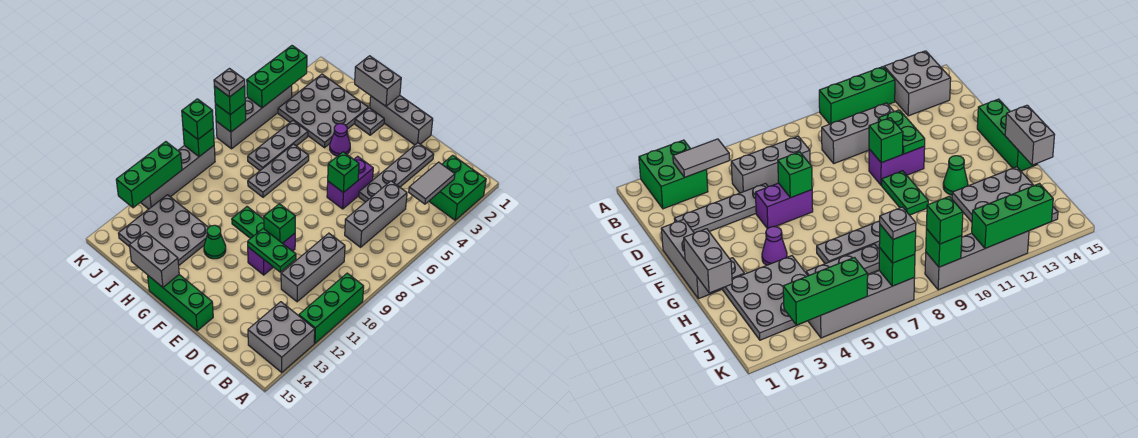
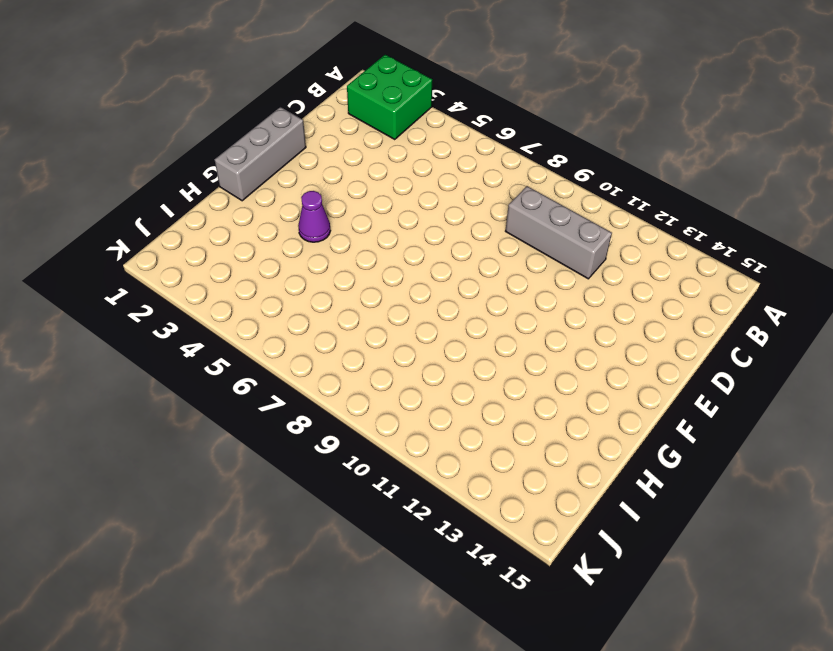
none -> green brick A10:A12 level 1
none -> grey brick A13:B14 level 1
none -> grey brick C5:C7 level 1
none -> grey plate D2:D5 level 1

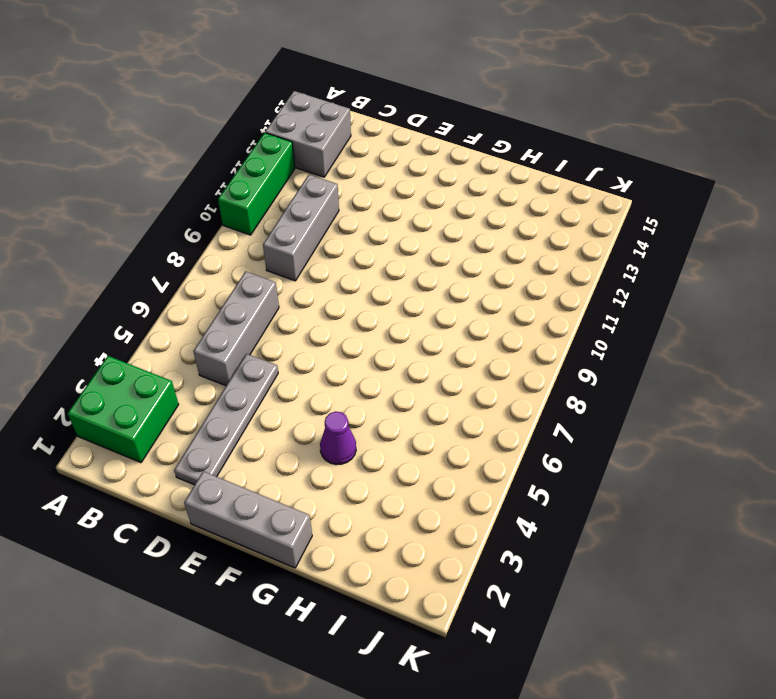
none -> purple brick E5:E6 level 1
none -> purple brick E10:E11 level 1
none -> green brick E15:G15 level 1
none -> green plate F10:G10 level 1

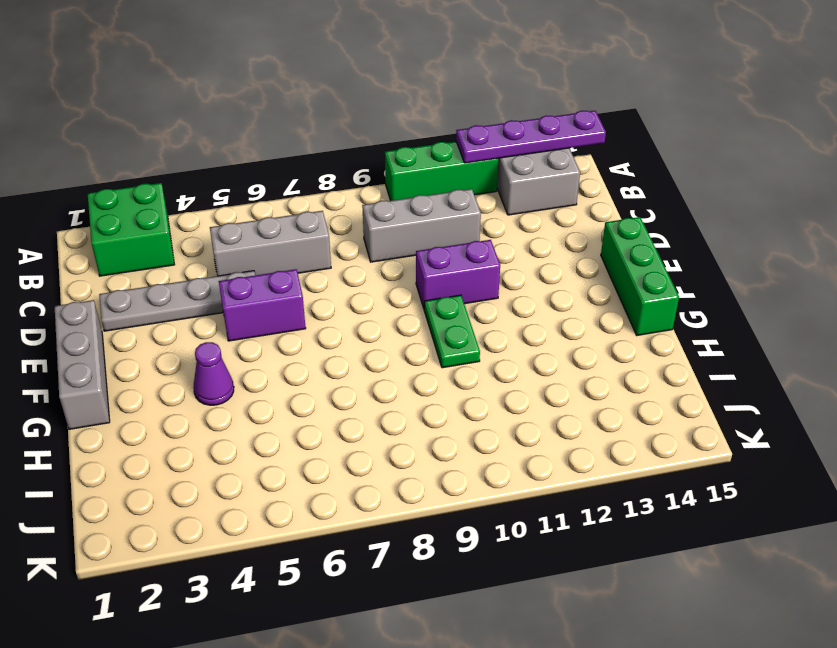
purple plate A12:A15 level 2 -> none
none -> grey plate G2 level 1
none -> green cone G12 level 1
none -> grey plate H2:J4 level 1
none -> grey plate H6:H8 level 1

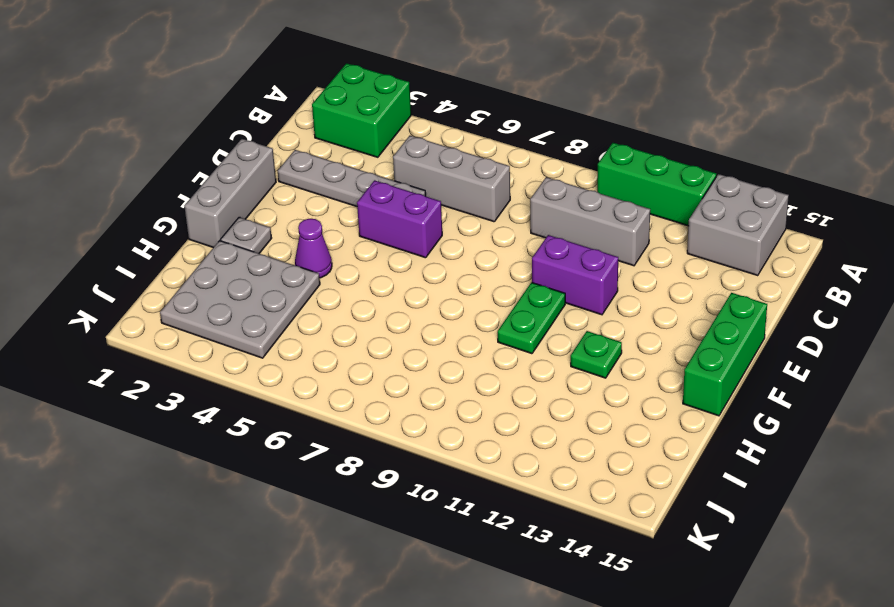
green plate G12 level 1 -> green cone G12 level 1
none -> grey plate H6:H8 level 1
none -> grey plate H12:J14 level 1
none -> grey plate I5:I7 level 1
none -> grey brick K4:K7 level 1

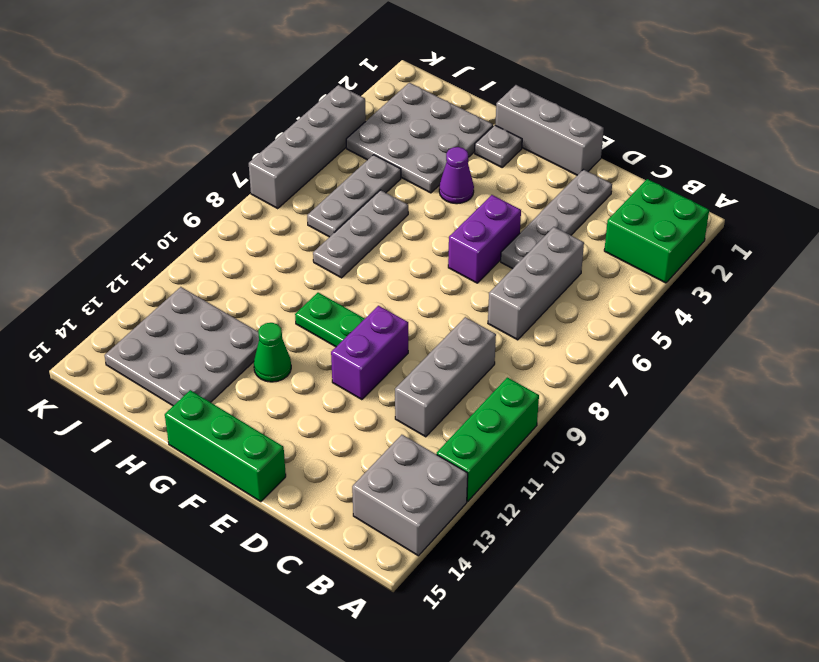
none -> grey brick K9:K12 level 1
none -> grey tile B3:B4 level 2
none -> green plate D11:E11 level 2
none -> green brick E6 level 2

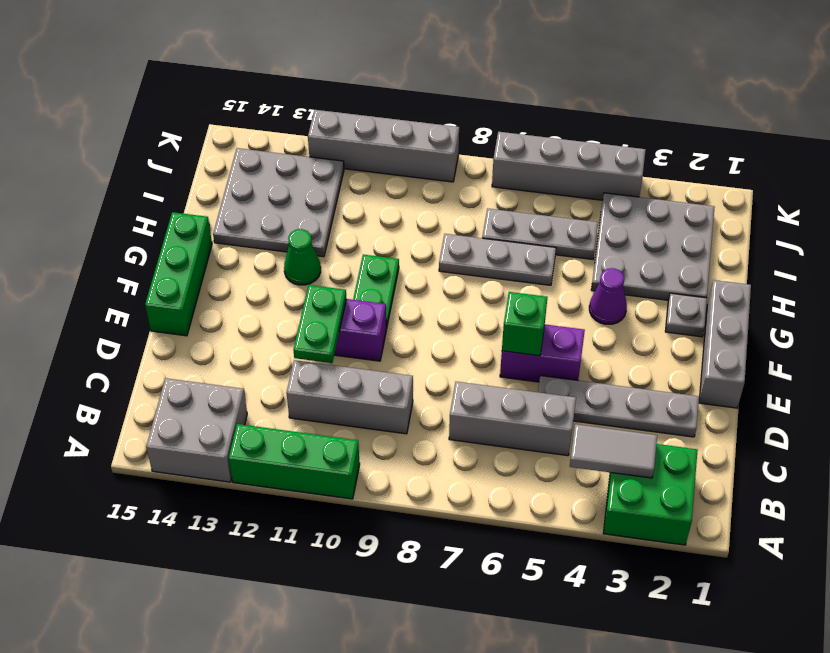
none -> green brick E10 level 2
none -> grey brick G1:H1 level 2
none -> grey brick G15:H15 level 2
none -> green brick K3:K5 level 2

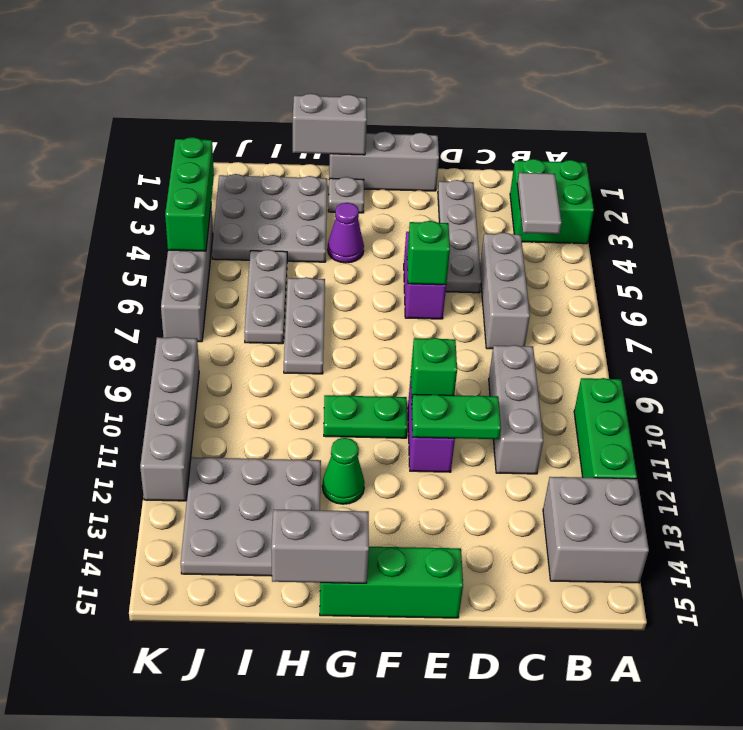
none -> green brick K7 level 2
none -> green brick K9 level 2
none -> green brick K11:K13 level 2
none -> green brick K7 level 3

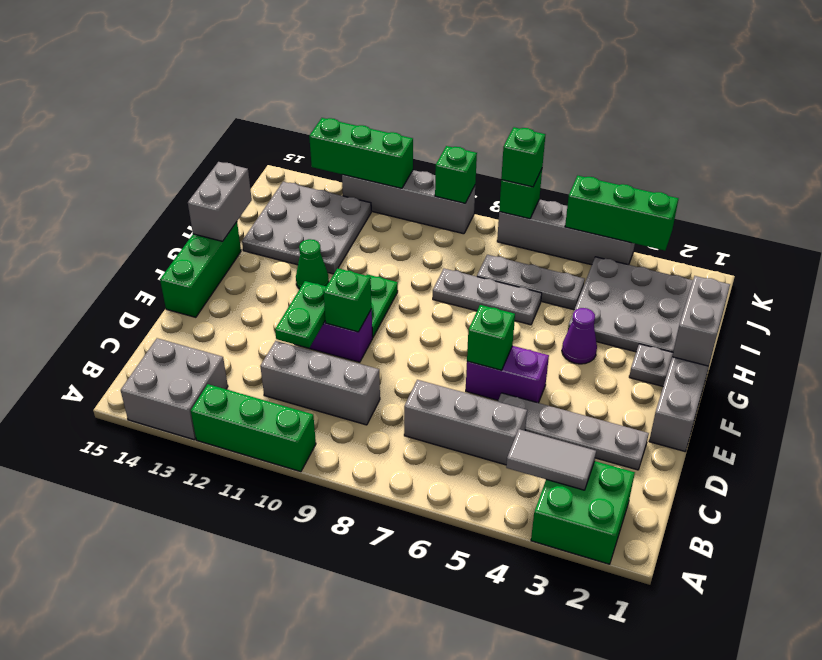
none -> green brick K9 level 3
none -> grey plate K7 level 4

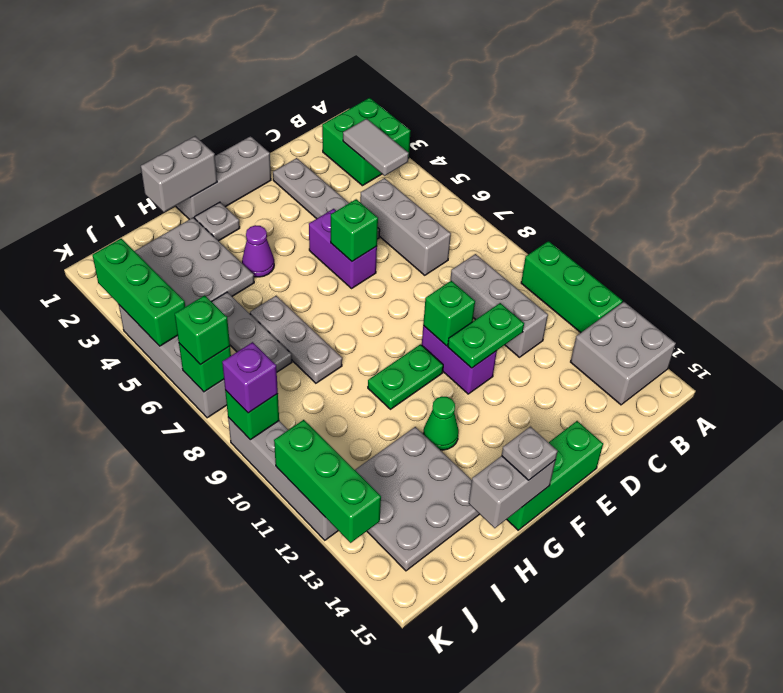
grey plate G15 level 3 -> grey plate K7 level 4
purple brick K9 level 3 -> green brick K9 level 3

